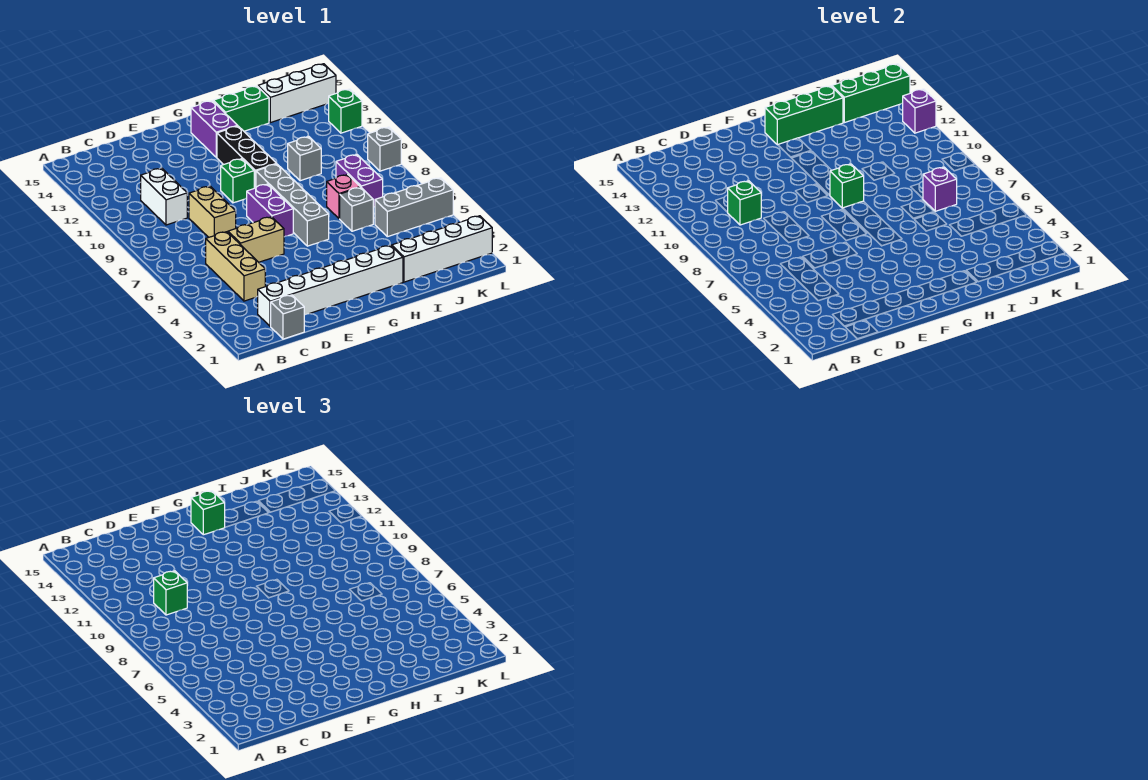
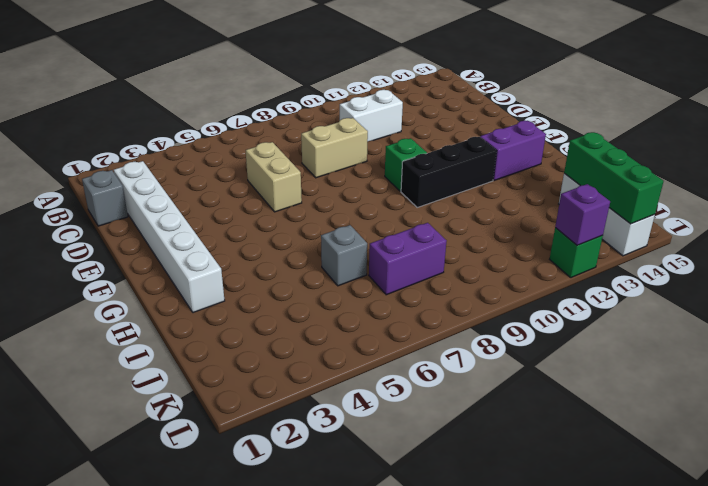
none -> tan brick C4:C6 level 1
none -> purple brick F7:F8 level 1
none -> grey brick G6:G9 level 1

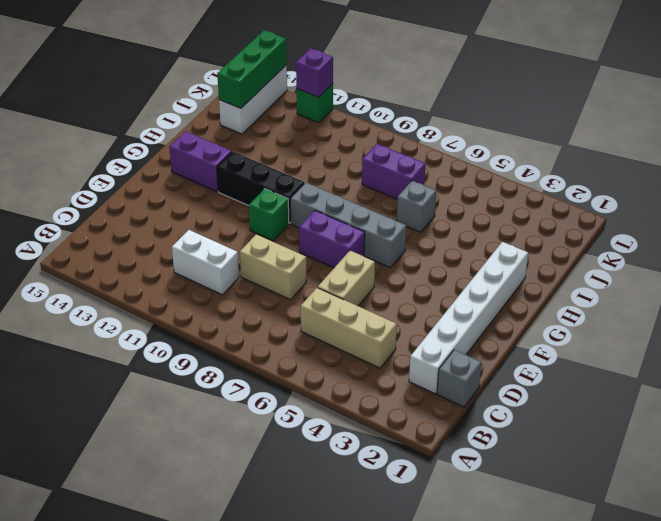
none -> green brick H14:I14 level 1
none -> white brick I2:L2 level 1
none -> pink brick I7 level 1

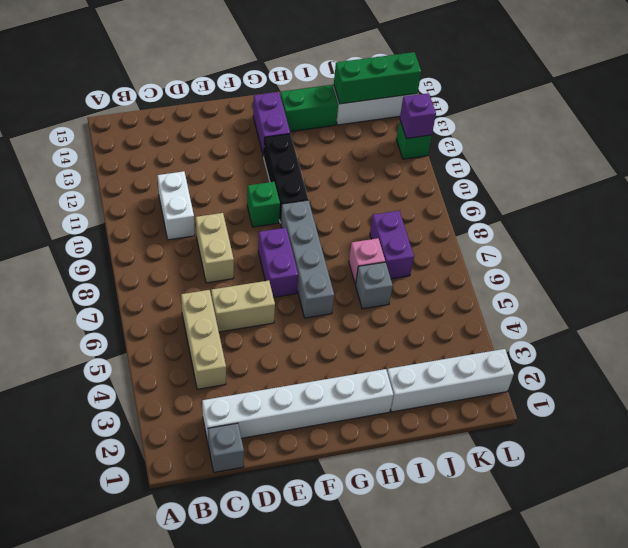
none -> grey brick I10 level 1
none -> grey brick J5:L5 level 1
none -> grey brick L9 level 1

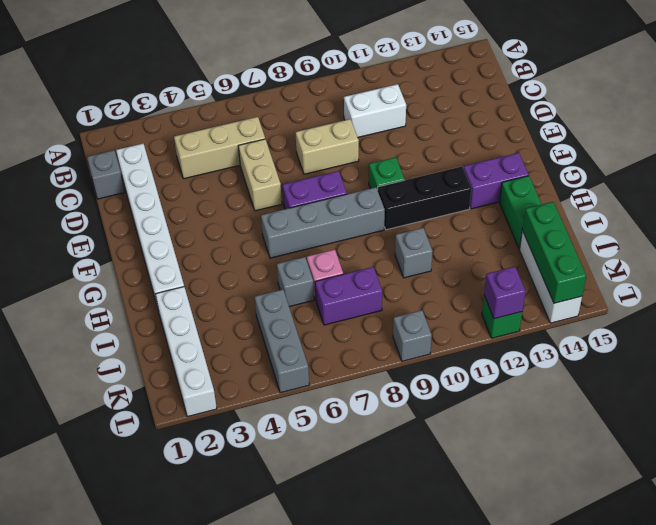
none -> green brick C10 level 2
none -> green brick G9 level 2
none -> green brick G14:I14 level 2

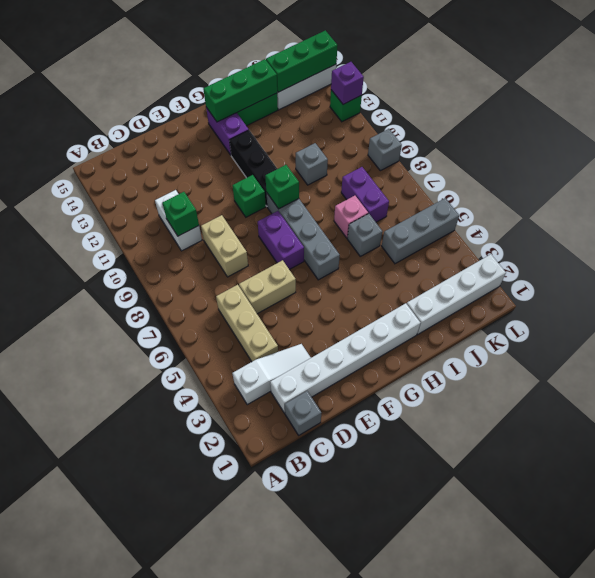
white slope B3:D3 level 1 top B -> none
none -> purple brick J7 level 2
none -> green brick C10 level 3
none -> green brick G14 level 3

